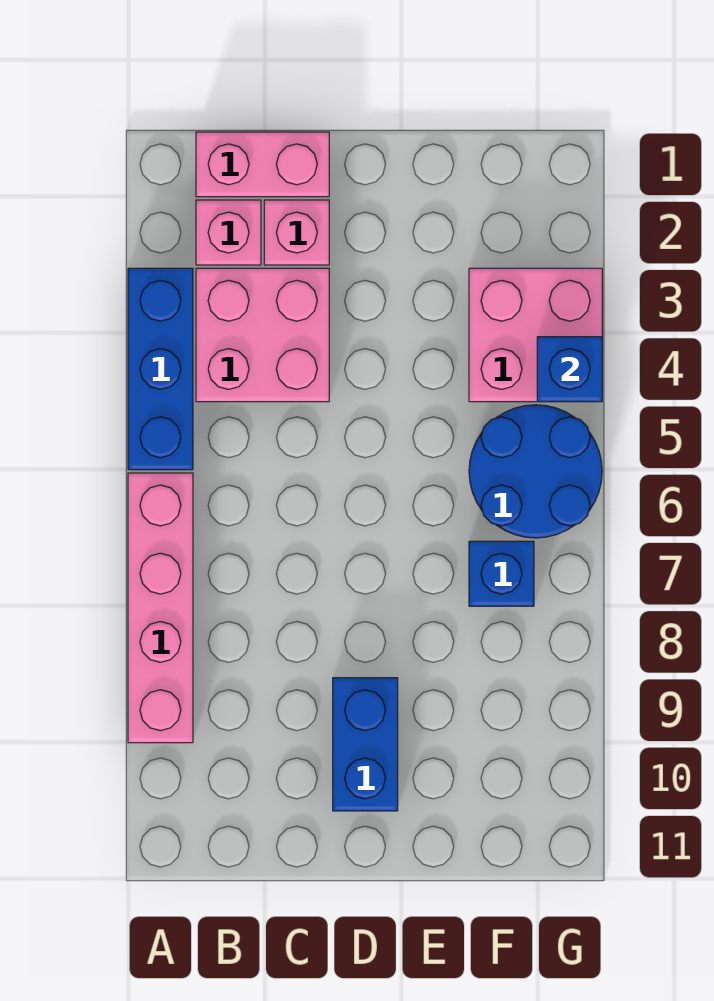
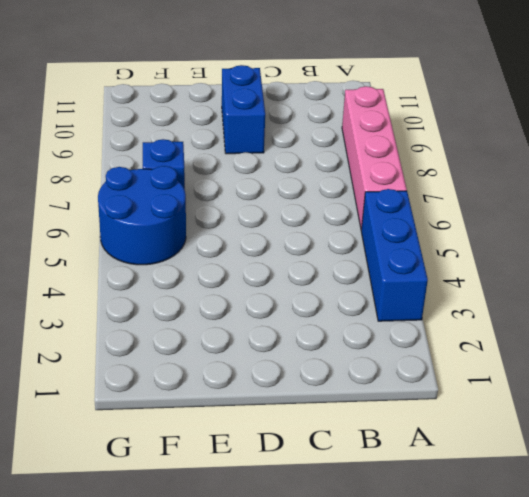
none -> pink brick B1:C1 level 1
none -> pink brick B2 level 1

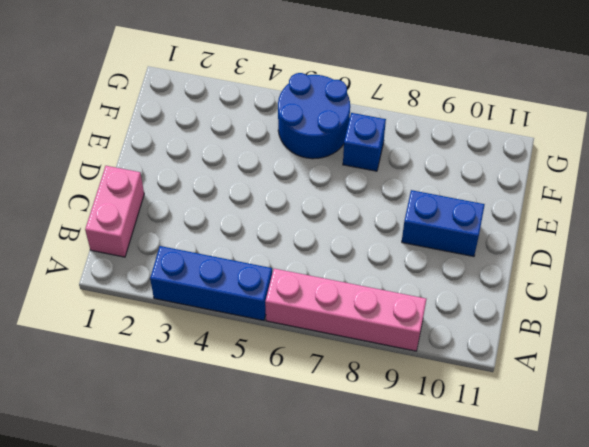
none -> pink brick B2 level 1
none -> pink brick B3:C4 level 1

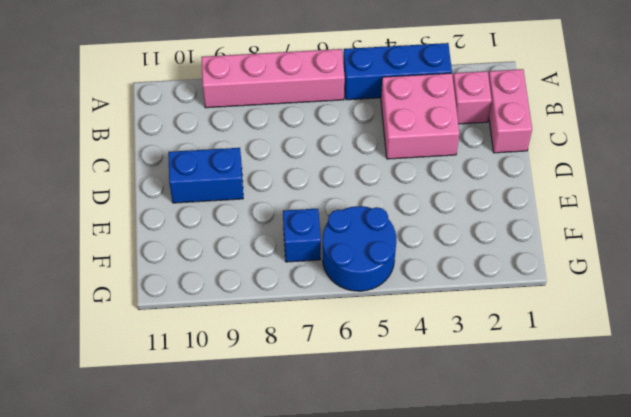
none -> pink brick C2 level 1
none -> pink brick F3:G4 level 1

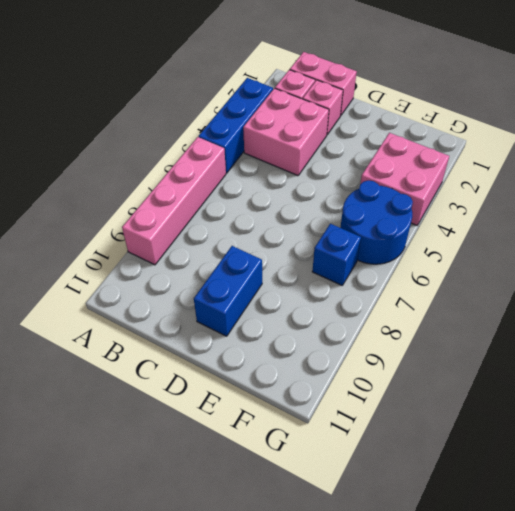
none -> blue brick G4 level 2

